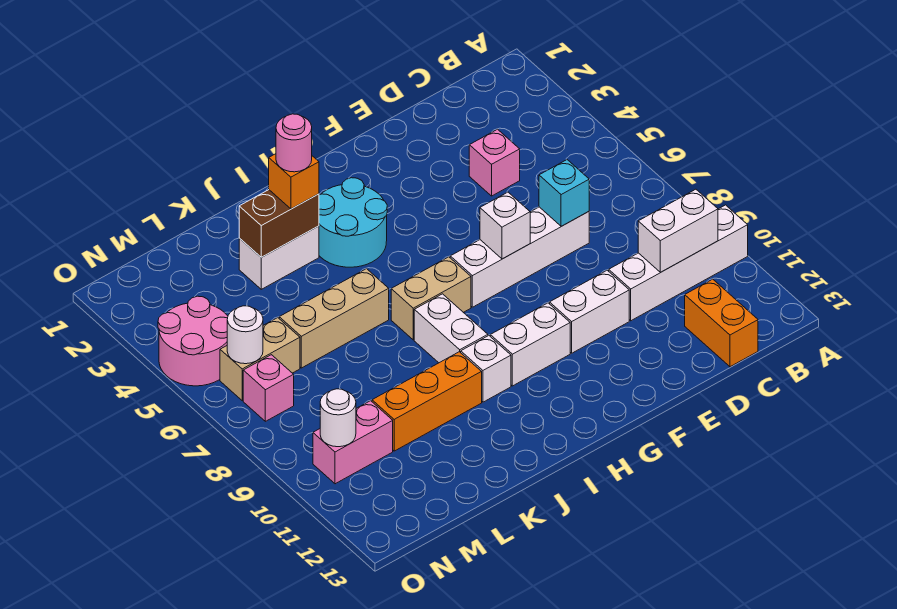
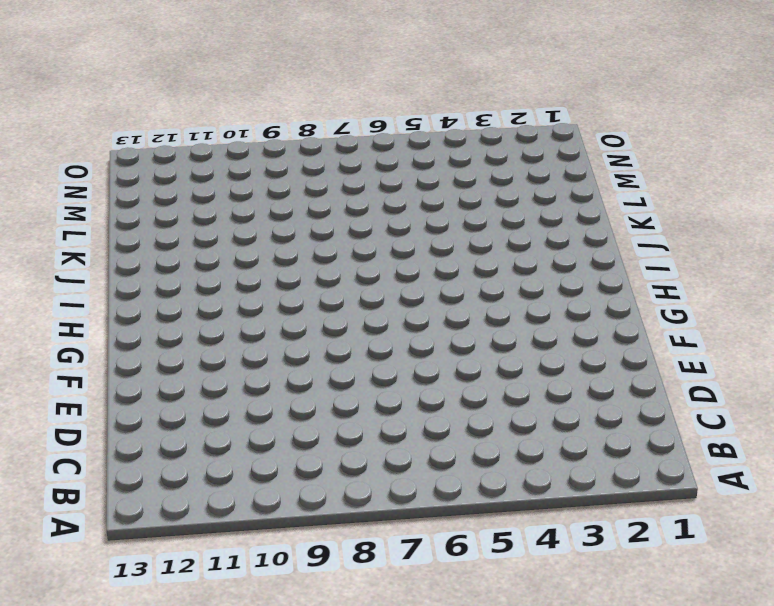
none -> white brick A10:D10 level 1
none -> orange brick C12:C13 level 1
none -> pink brick D4 level 1

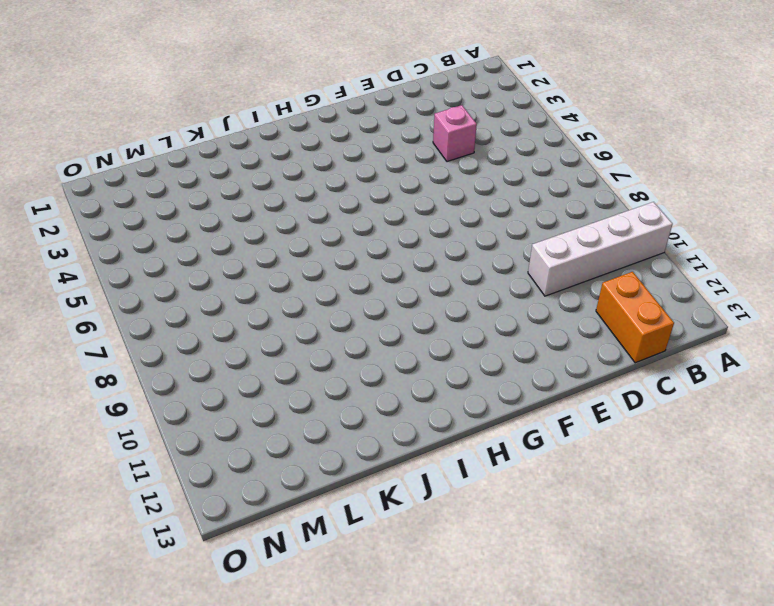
none -> white brick D7:G7 level 1
none -> white brick E10:F10 level 1
none -> white brick G10:H10 level 1

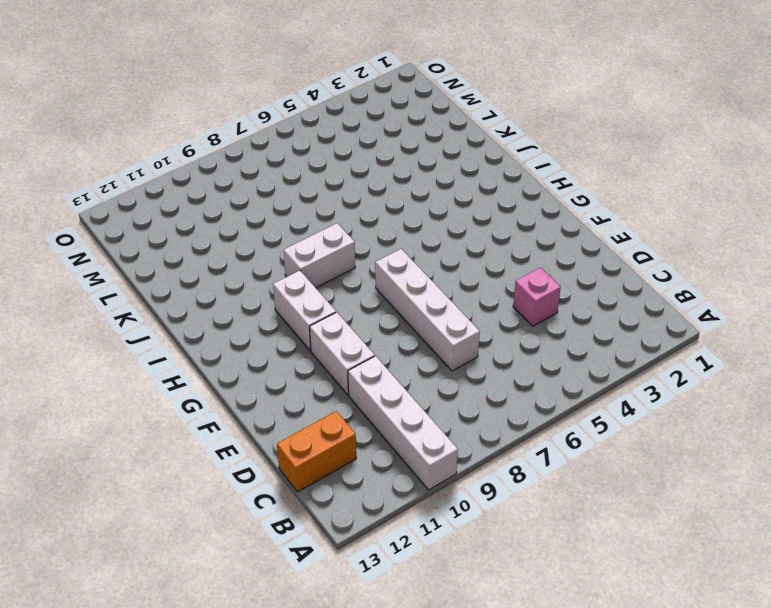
none -> cyan round brick H3:I4 level 1
none -> tan brick H7:I7 level 1
none -> white brick I10 level 1

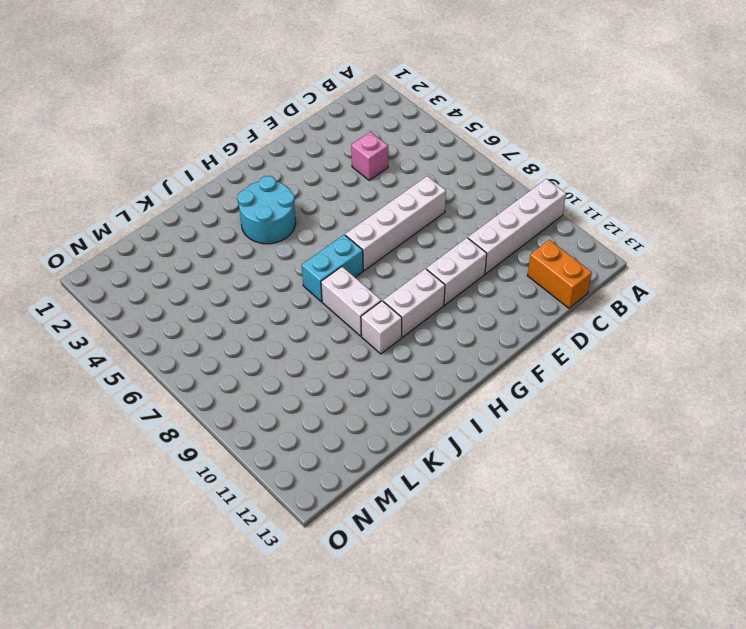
cyan brick H7:I7 level 1 -> tan brick H7:I7 level 1
none -> white brick J3:K3 level 1
none -> tan brick J6:L6 level 1
none -> orange brick J10:L10 level 1

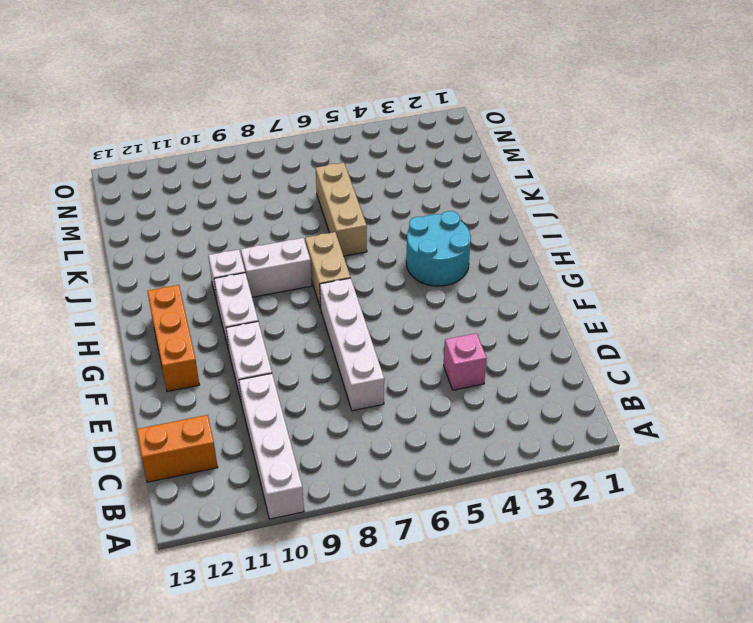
orange brick F12:H12 level 1 -> orange brick J10:L10 level 1
none -> white brick J3:K3 level 1
none -> tan brick M6:N6 level 1
none -> pink brick M10:N10 level 1

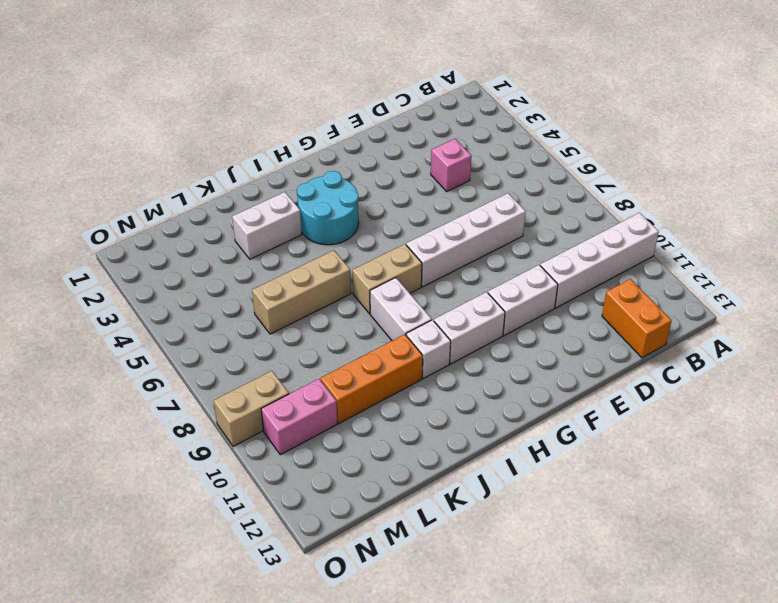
tan brick N9:O9 level 1 -> tan brick M6:N6 level 1
none -> pink round brick N4:O5 level 1
none -> pink brick N7 level 1
none -> white brick B10:C10 level 2

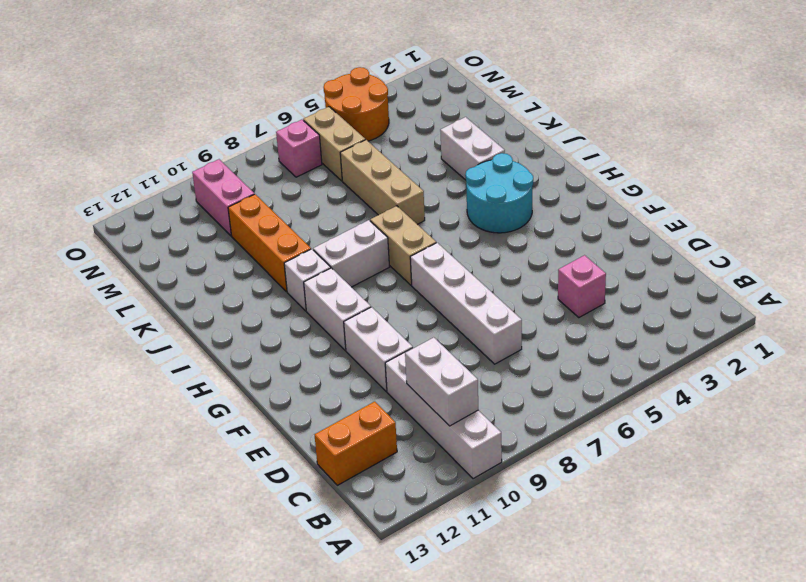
orange round brick N4:O5 level 1 -> pink round brick N4:O5 level 1
none -> cyan brick D7 level 2
none -> white brick F7 level 2
none -> brown brick J3:K3 level 2

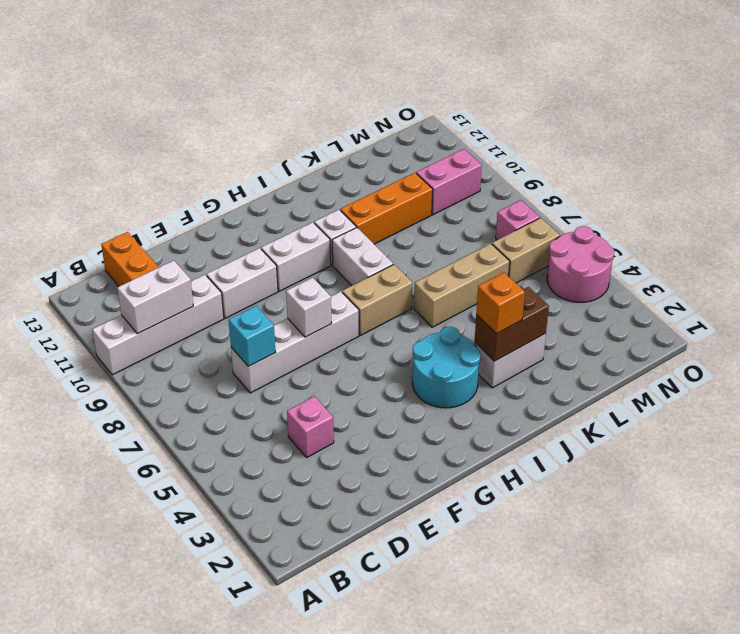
none -> white round brick N6 level 2
none -> white round brick N10 level 2
none -> pink round brick J3 level 4

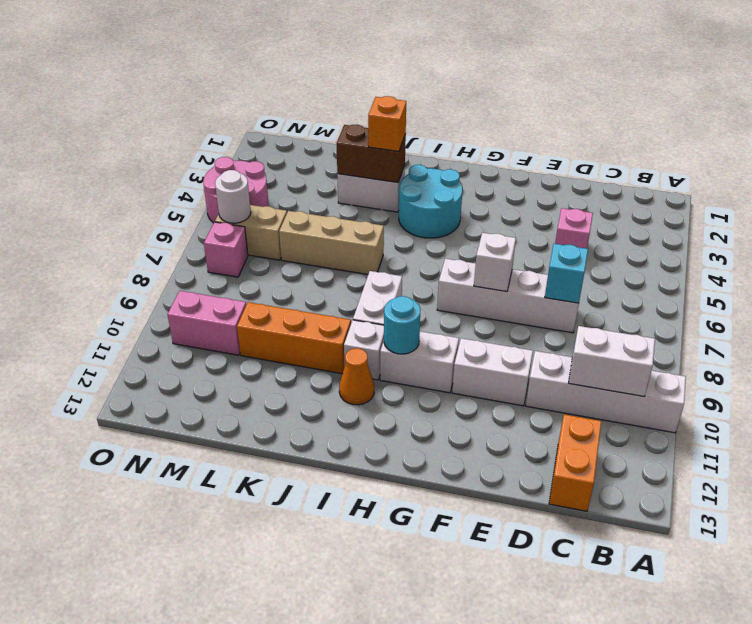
cyan round brick H10 level 2 -> none
orange cone I11 level 1 -> none
none -> tan brick H7:I7 level 1
none -> white round brick N10 level 2
none -> pink round brick J3 level 4

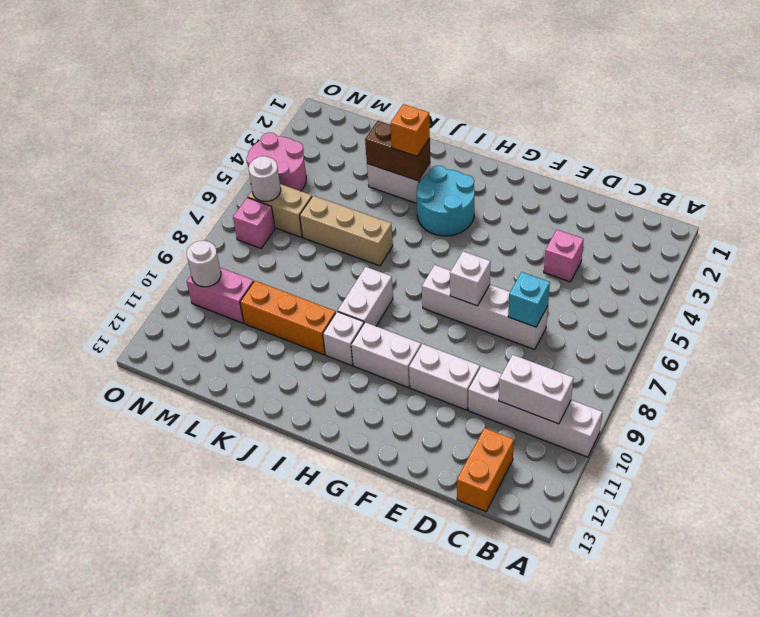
none -> tan brick H7:I7 level 1
none -> pink round brick J3 level 4

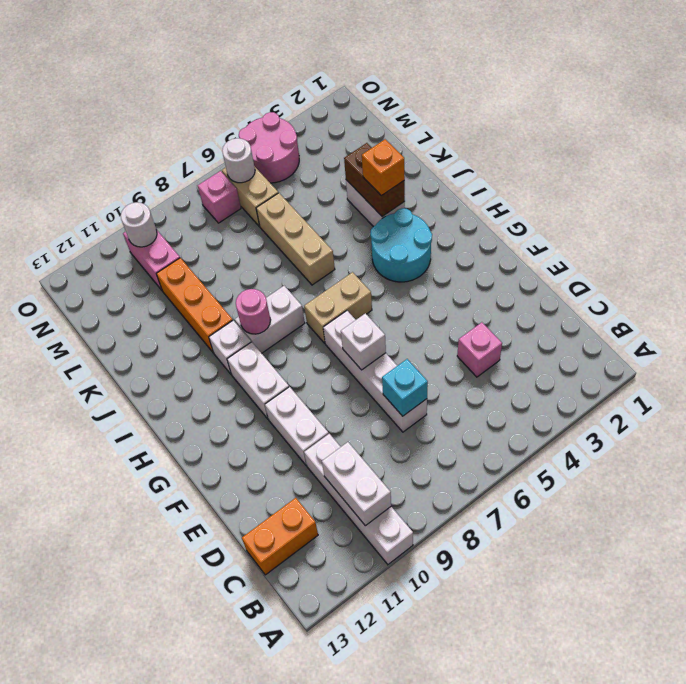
tan brick H6:H7 level 1 -> tan brick H7:I7 level 1
pink round brick I9 level 2 -> pink round brick J3 level 4

